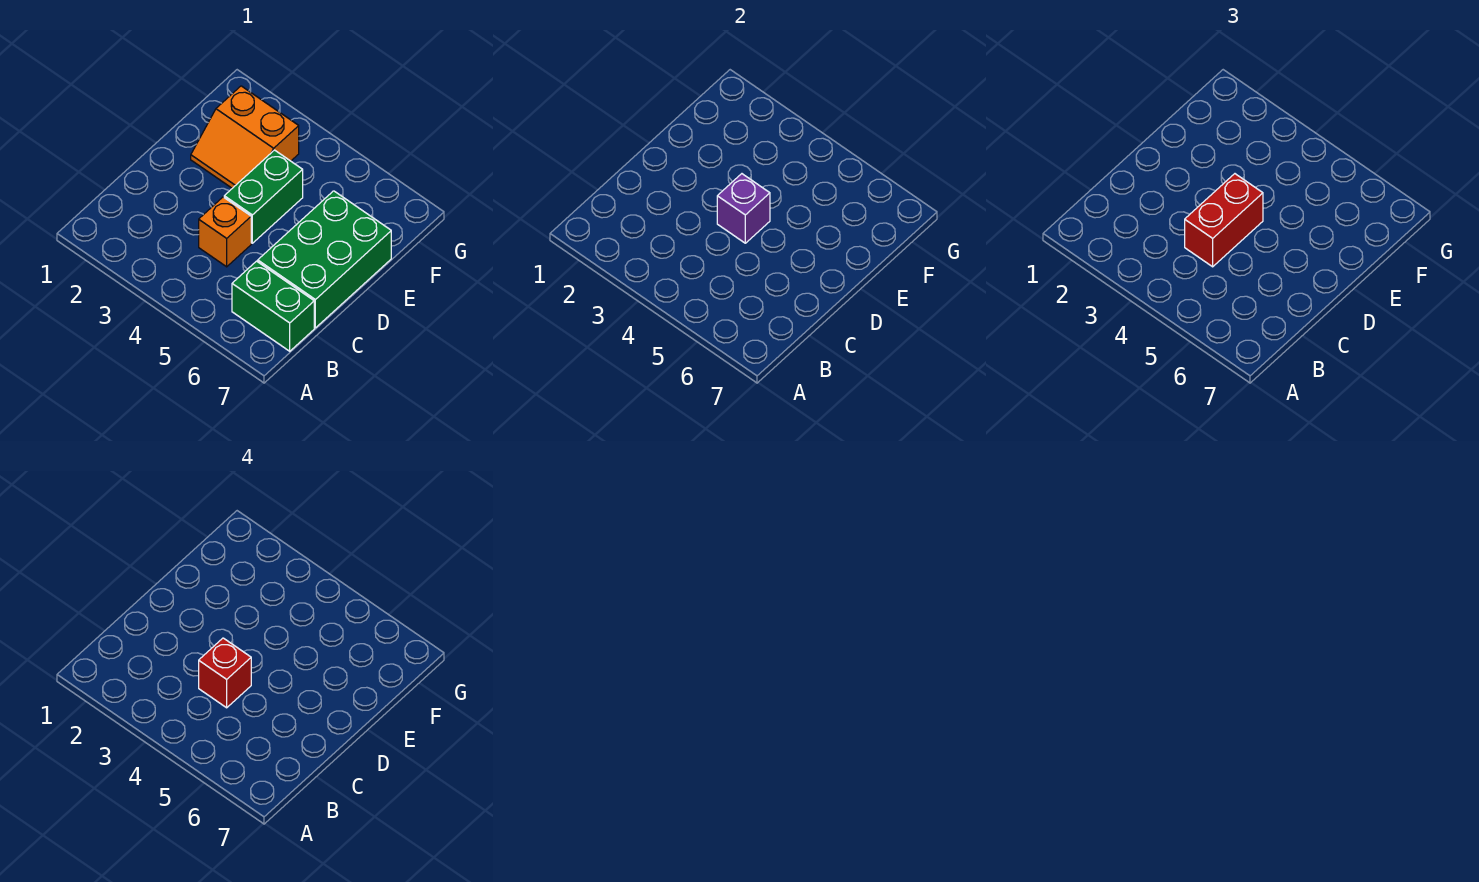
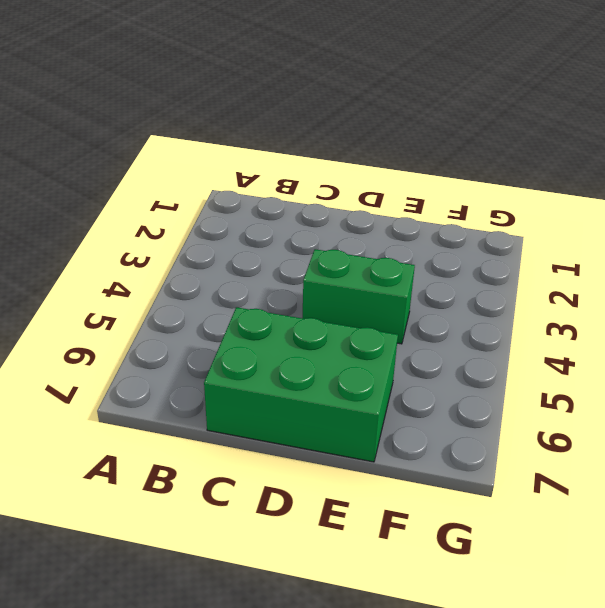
none -> green brick B6:B7 level 1
none -> orange brick C4 level 1

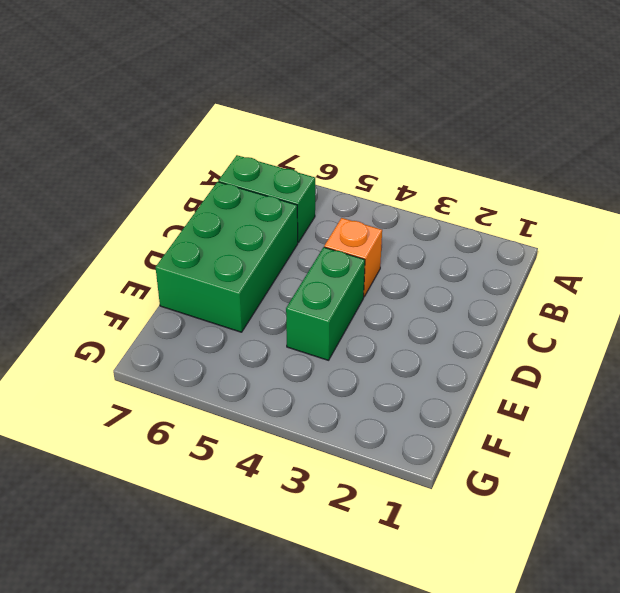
none -> orange slope E2:F3 level 1 top F
none -> purple brick D4 level 2

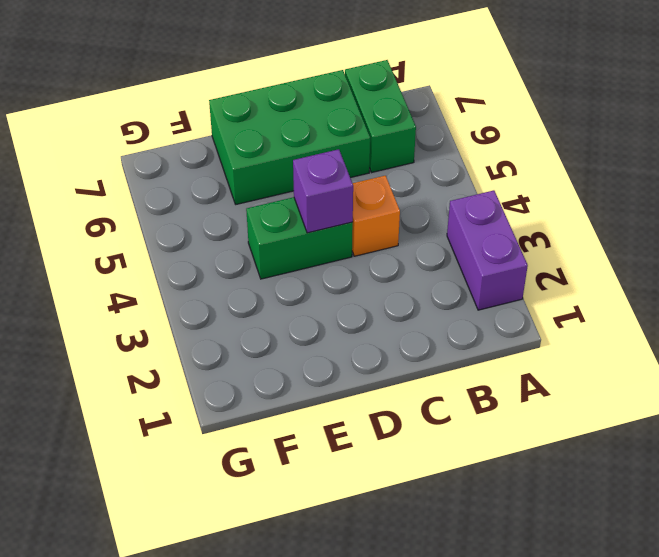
purple brick A2:A3 level 1 -> none
none -> orange slope E2:F3 level 1 top F
none -> red brick C4:D4 level 3

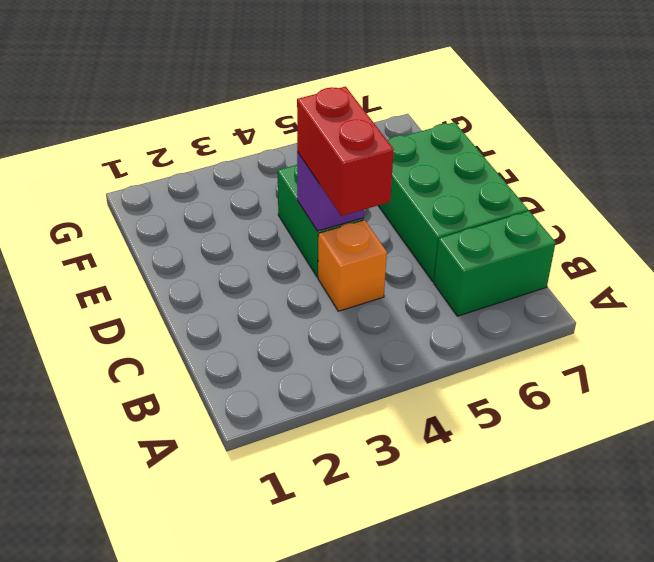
none -> orange slope E2:F3 level 1 top F
none -> red brick C4 level 4

